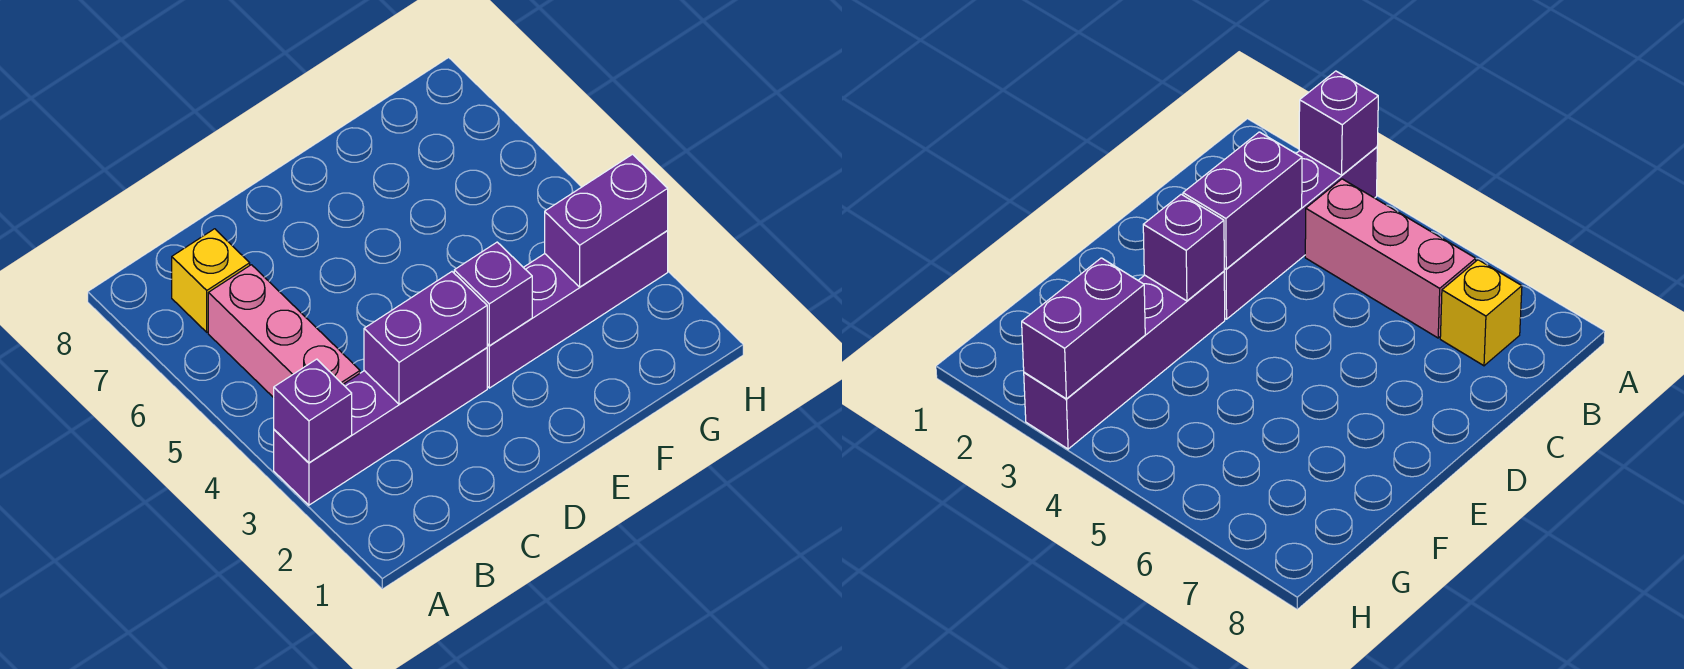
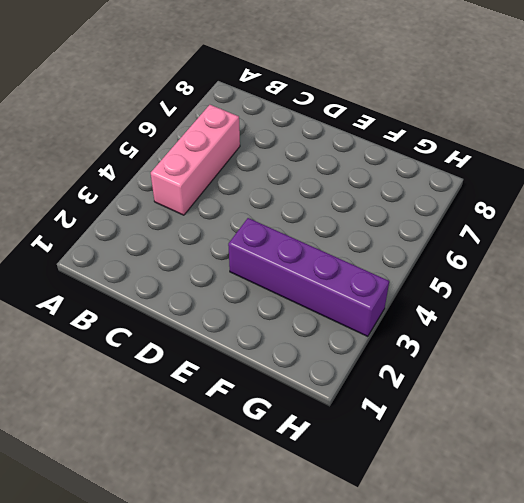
none -> purple brick A3:D3 level 1
none -> yellow brick B7 level 1

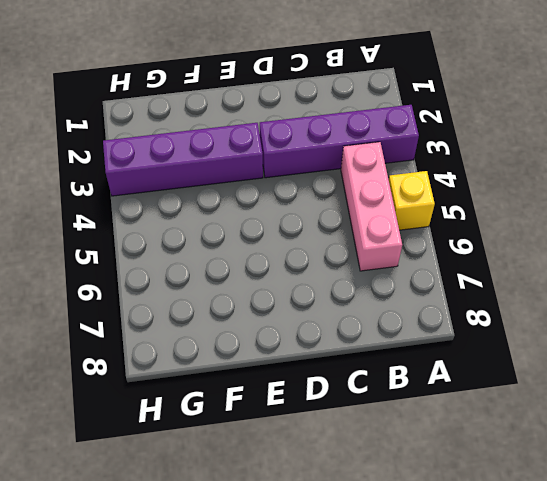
yellow brick A5 level 1 -> yellow brick B7 level 1
none -> purple brick A3 level 2
none -> purple brick C3:D3 level 2

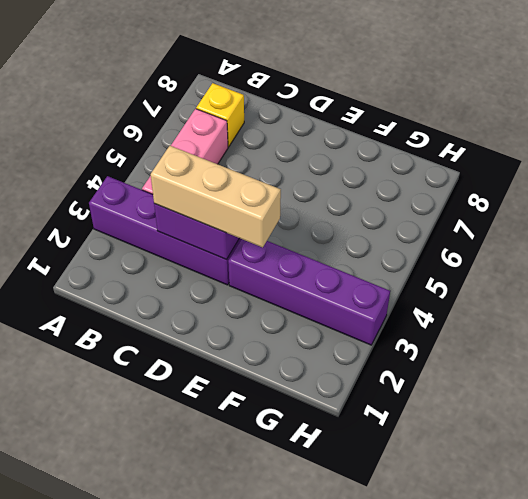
tan brick C3:E3 level 3 -> none
none -> purple brick A3 level 2
none -> purple brick E3 level 2

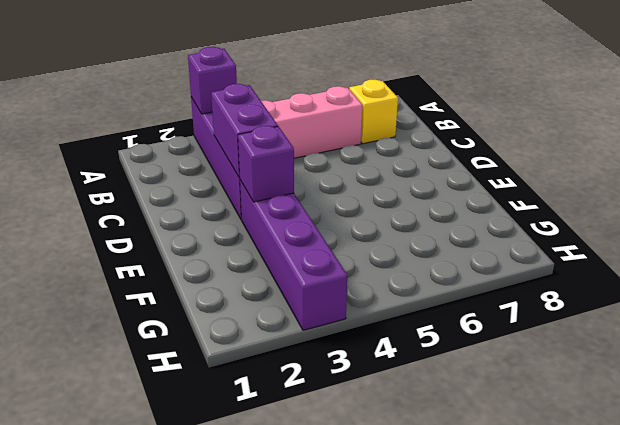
none -> purple brick G3:H3 level 2

